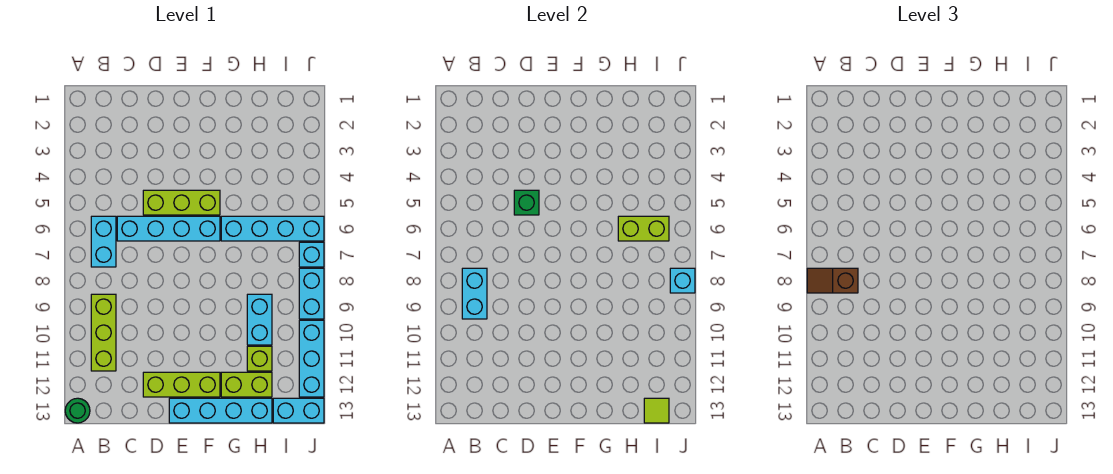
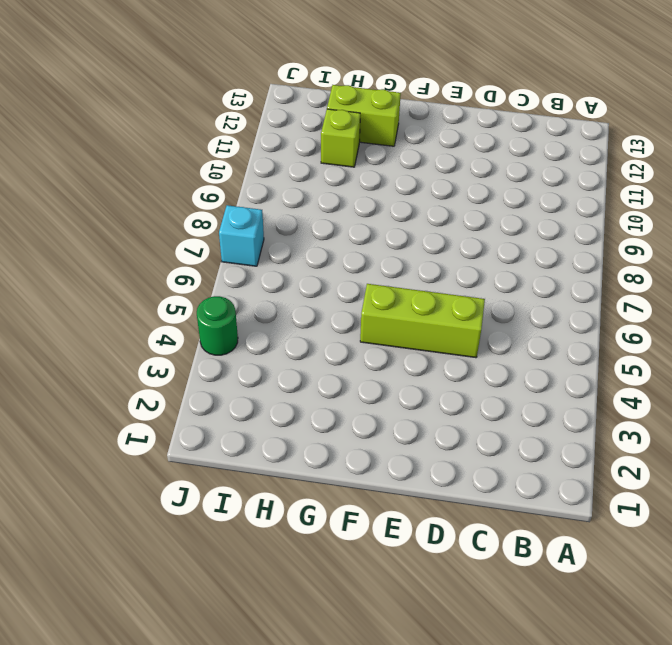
green round brick J4 level 1 -> green round brick A13 level 1
none -> cyan brick B6:B7 level 1
none -> lime brick B9:B11 level 1
none -> cyan brick C6:F6 level 1

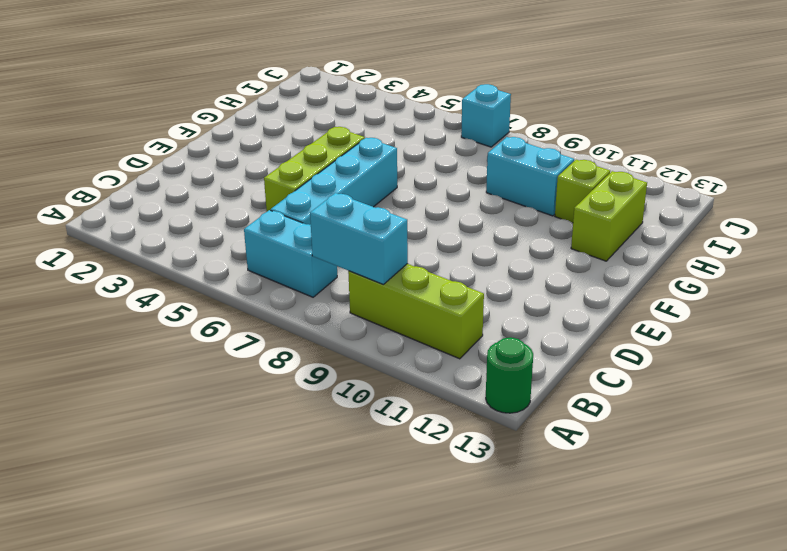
none -> lime brick D12:F12 level 1
none -> cyan brick E13:H13 level 1
none -> cyan brick G6:J6 level 1

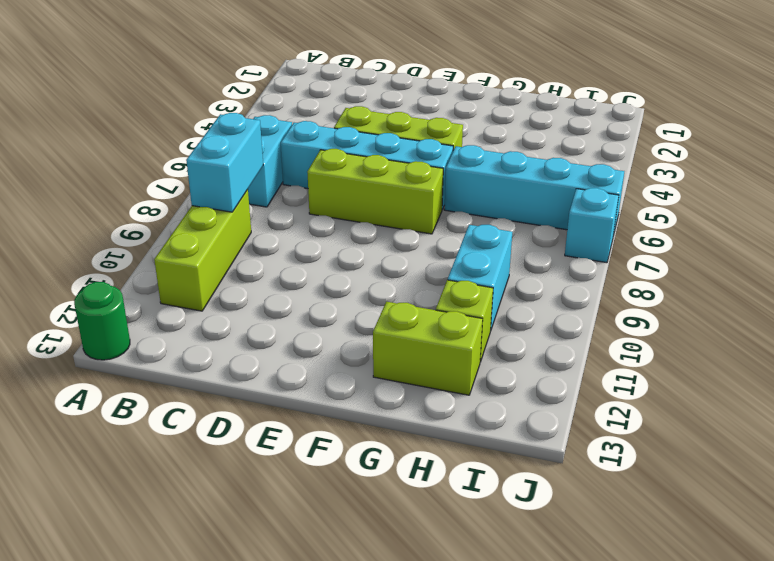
lime brick D7:F7 level 1 -> lime brick D12:F12 level 1
none -> cyan brick E13:H13 level 1
none -> cyan brick I13:J13 level 1
none -> cyan brick J8:J9 level 1

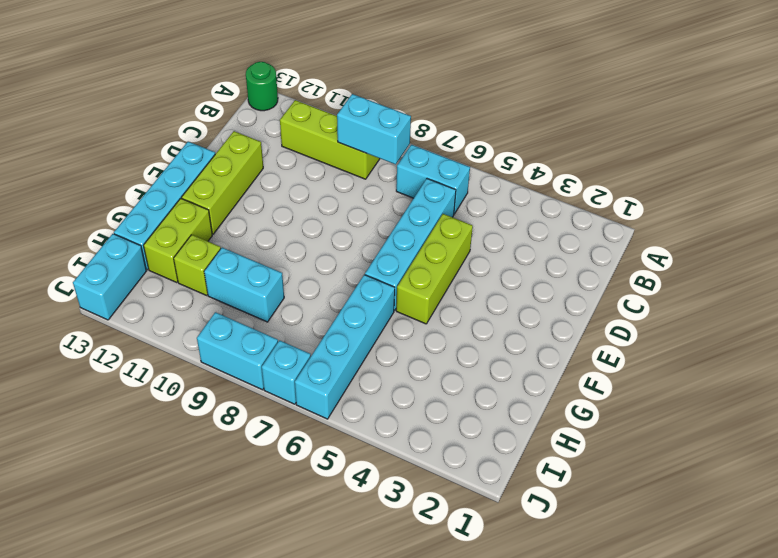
none -> cyan brick J10:J12 level 1
none -> green brick D5 level 2
none -> lime brick H6:I6 level 2

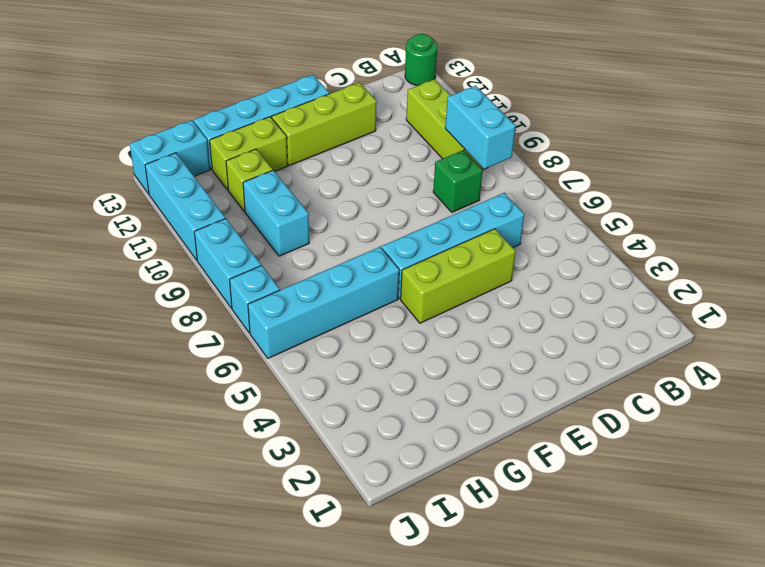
green brick C8 level 1 -> green brick D5 level 2
none -> cyan brick B6:B7 level 1
none -> lime brick H6:I6 level 2
none -> lime tile I13 level 2

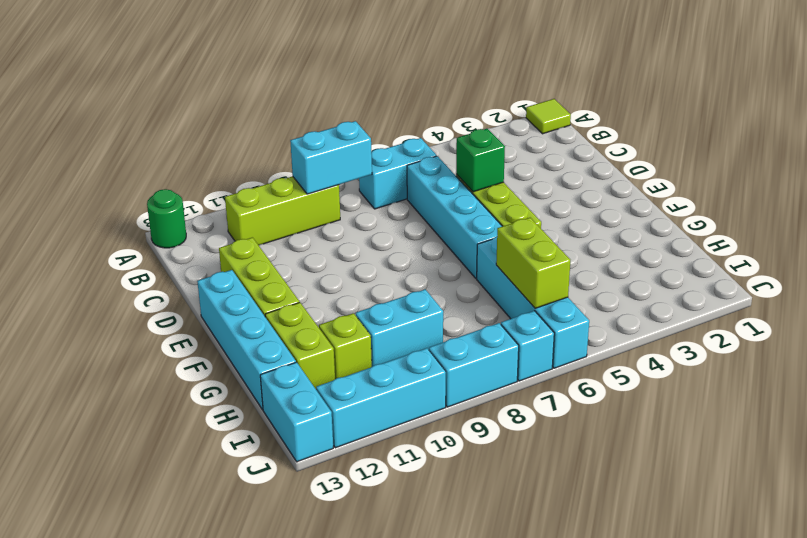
lime tile A1 level 1 -> lime tile I13 level 2
none -> cyan brick J8 level 2
none -> brown slope A8:B8 level 3 top B

